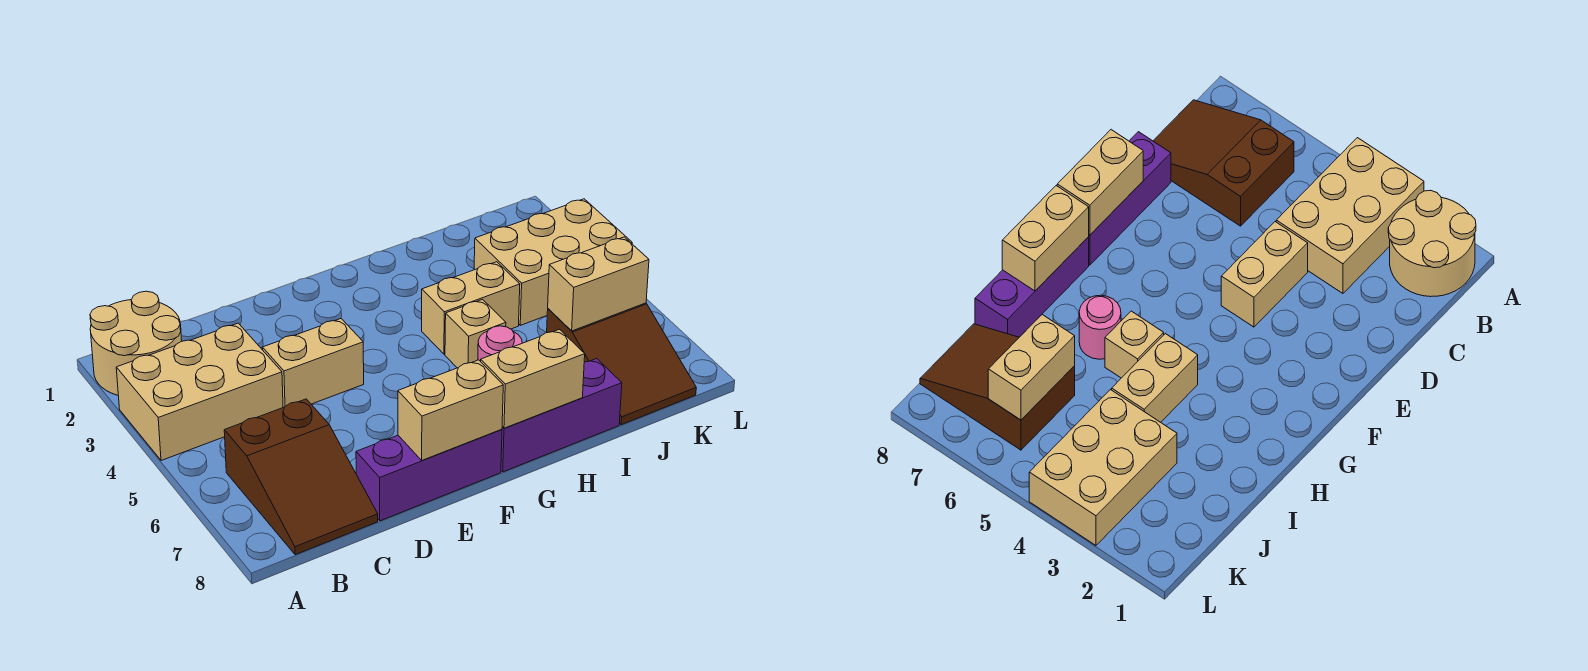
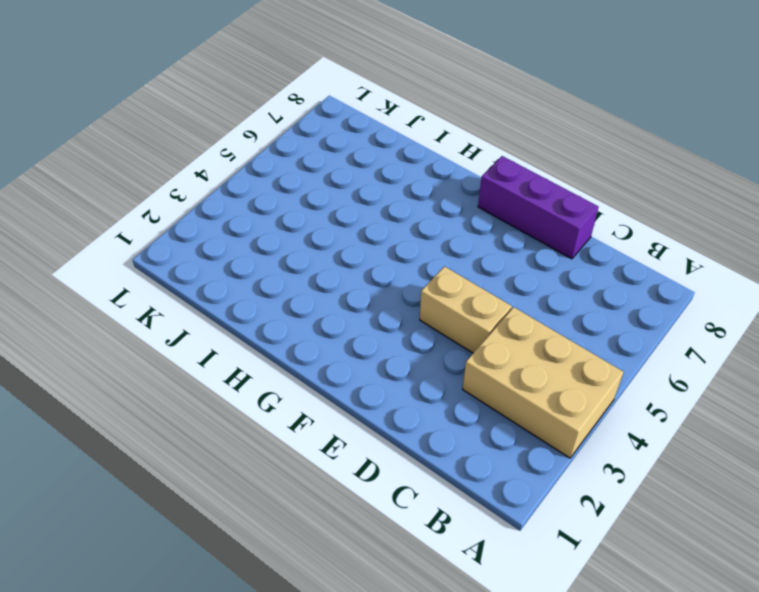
none -> tan round brick A1:B2 level 1
none -> brown slope B6:C8 level 1 top 6
none -> purple brick G8:I8 level 1

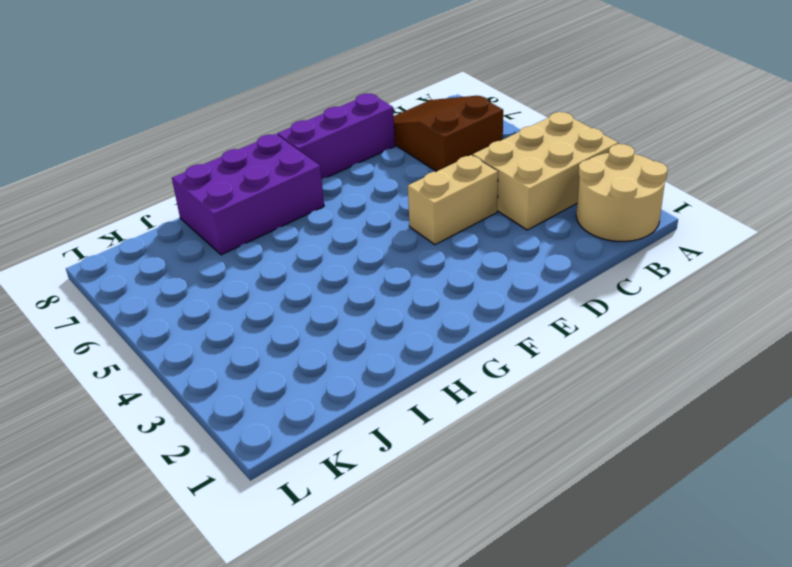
purple brick G7:I8 level 1 -> purple brick G8:I8 level 1
none -> tan brick H4:I4 level 1
none -> tan brick H5 level 1
none -> pink round brick H6 level 1

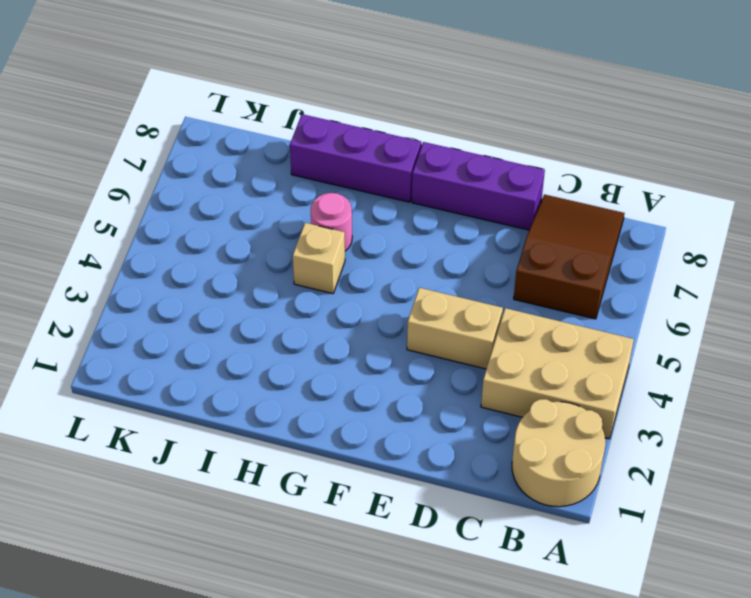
none -> tan brick H4:I4 level 1
none -> tan brick J3:L4 level 1
none -> brown slope J6:K8 level 1 top 6

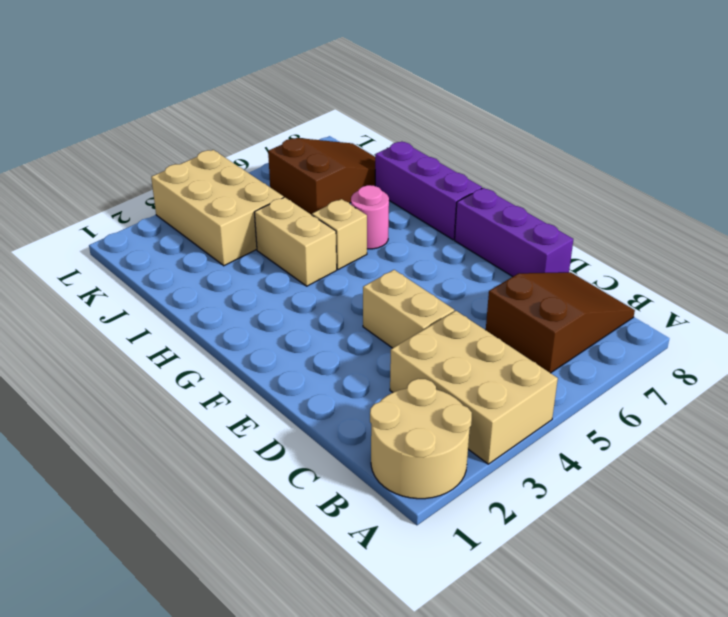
none -> tan brick E8:F8 level 2
none -> tan brick G8:H8 level 2
none -> tan brick J6:K6 level 2

